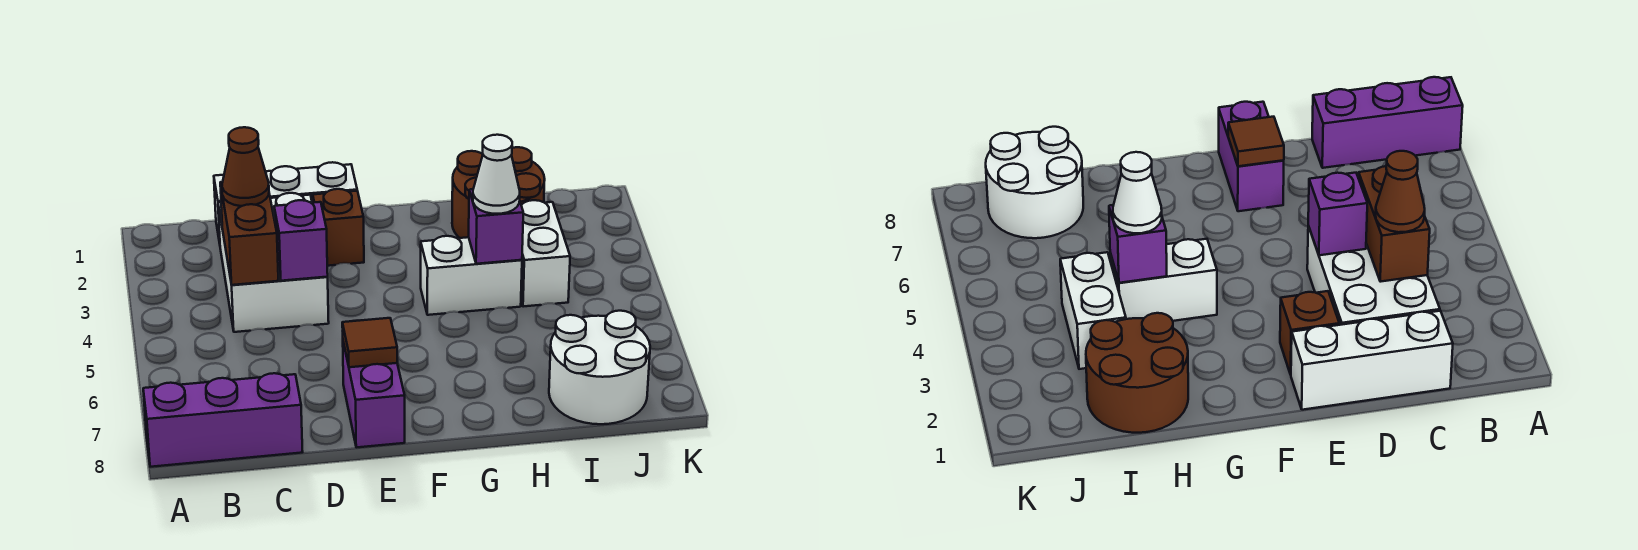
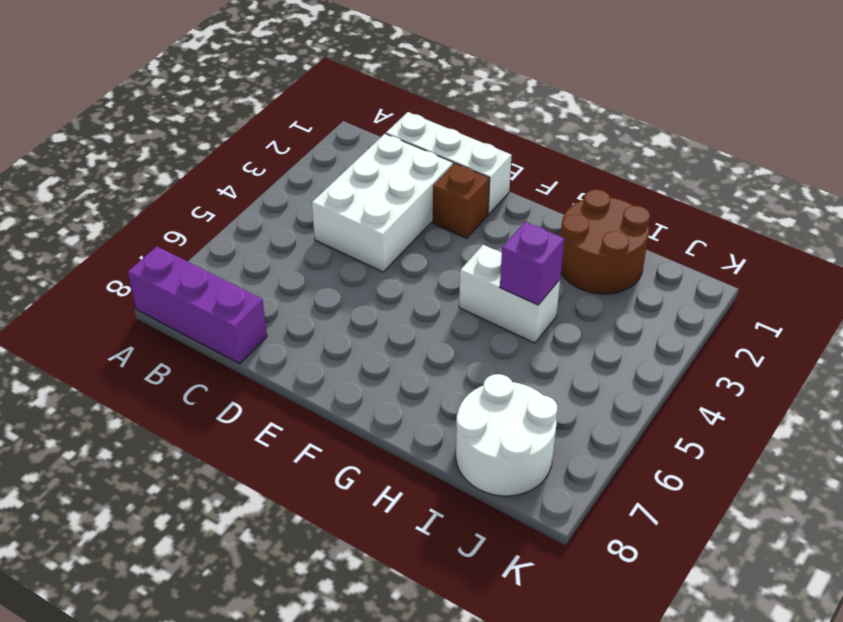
none -> purple brick E7:E8 level 1
none -> white brick I3:I4 level 1
none -> brown brick C3:C4 level 2

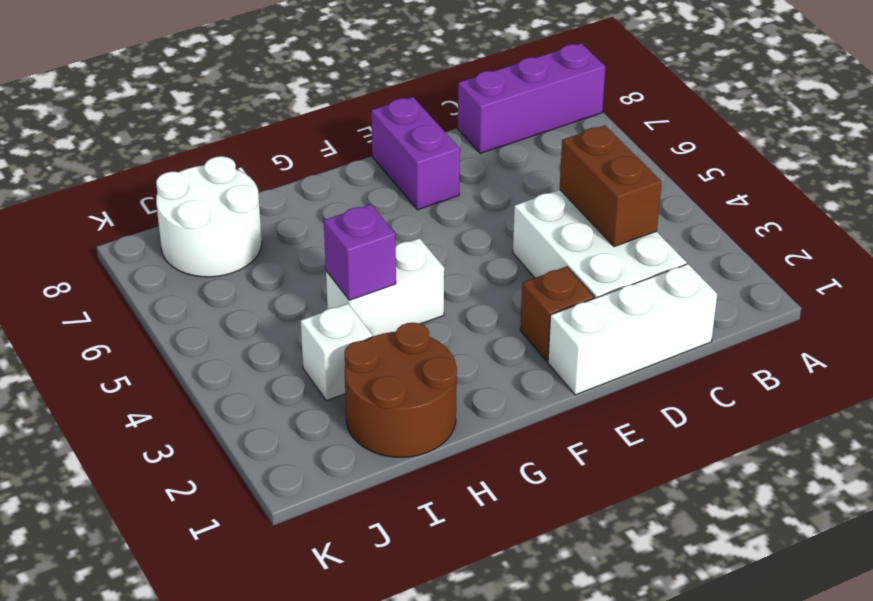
white brick I3 level 1 -> white brick I3:I4 level 1
none -> purple brick D4 level 2
none -> brown tile E7 level 2
none -> brown cone C3 level 3

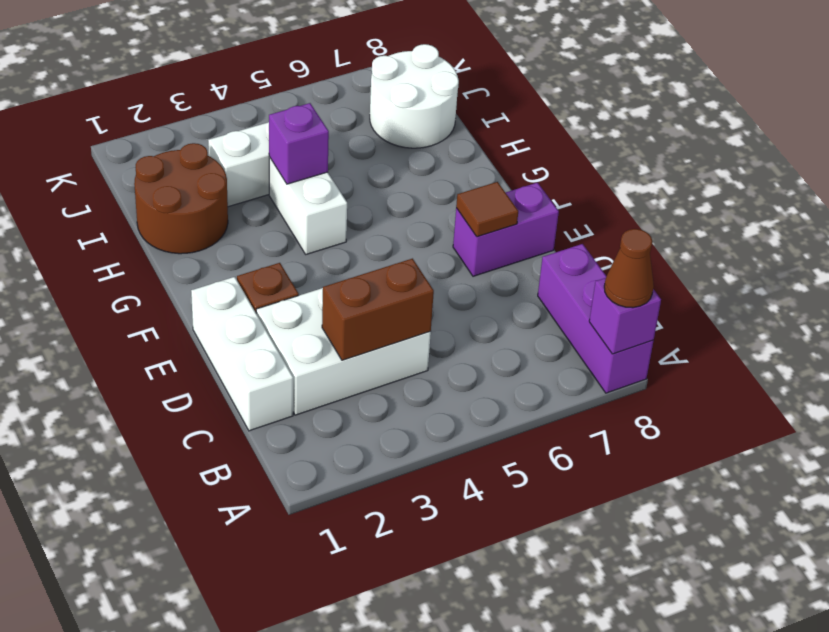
purple brick A8 level 2 -> purple brick D4 level 2
brown cone A8 level 3 -> brown cone C3 level 3
none -> white cone H4 level 3

